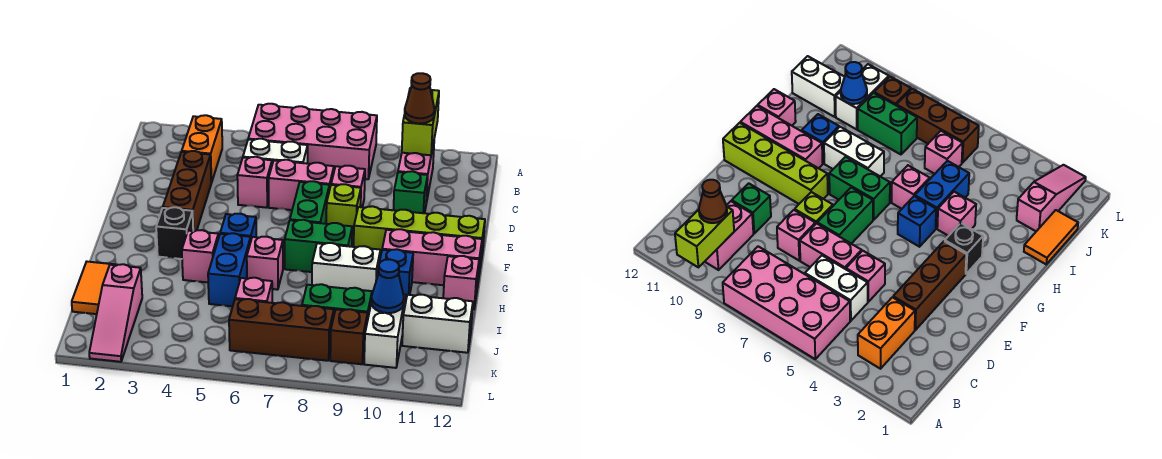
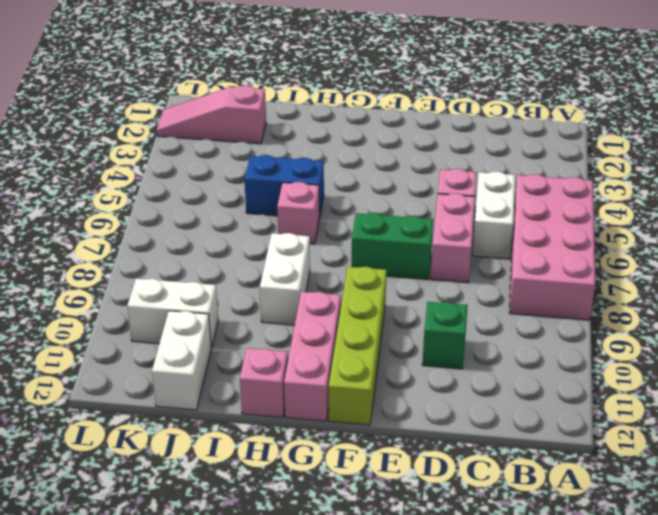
none -> orange brick B3:C3 level 1
none -> pink brick B10:C10 level 1
none -> brown brick D3:F3 level 1
none -> pink brick D8 level 1

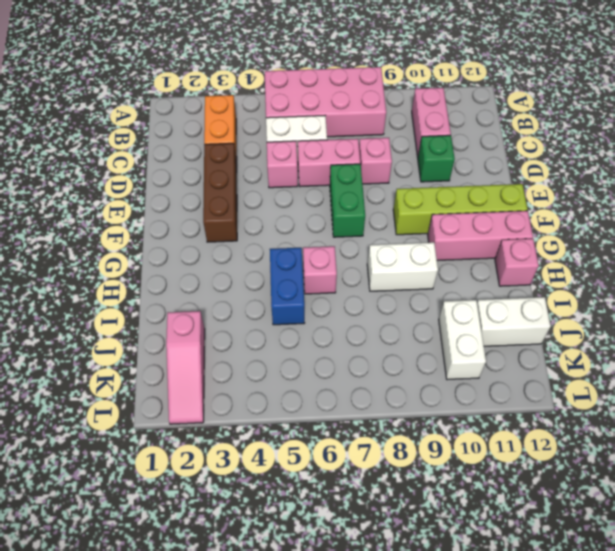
none -> lime brick E8 level 1
none -> black brick G3 level 1
none -> blue brick G5 level 1
none -> green brick G7:G8 level 1

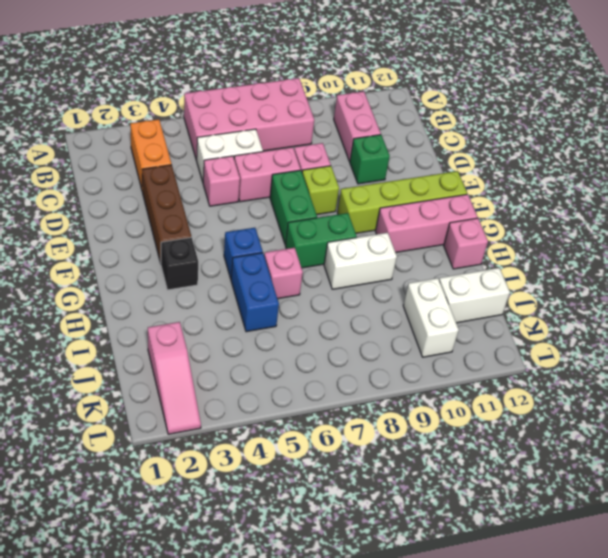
none -> pink brick H4 level 1
none -> blue brick H10 level 1
none -> orange tile I1:J1 level 1
none -> pink brick J6 level 1

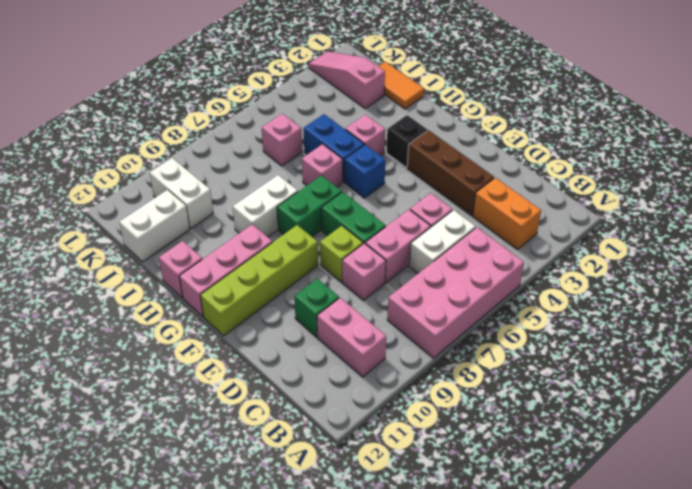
none -> blue brick H10 level 1
none -> green brick J8:J9 level 1
none -> brown brick K6:K8 level 1
none -> brown brick K9 level 1

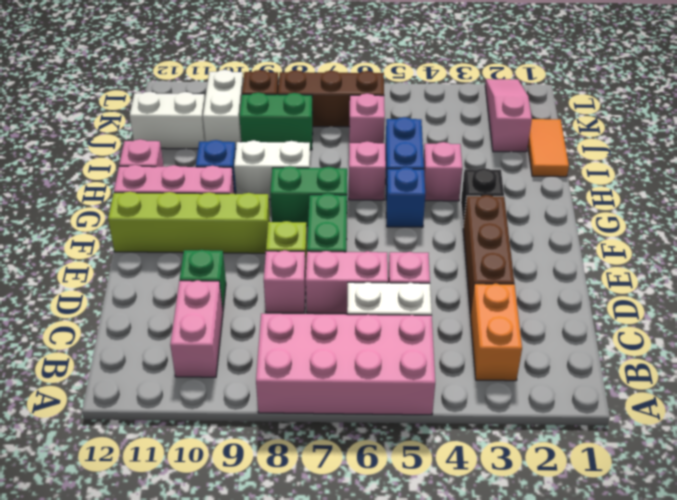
none -> lime brick A10:B10 level 2
none -> blue cone J10 level 2
none -> brown cone B10 level 3

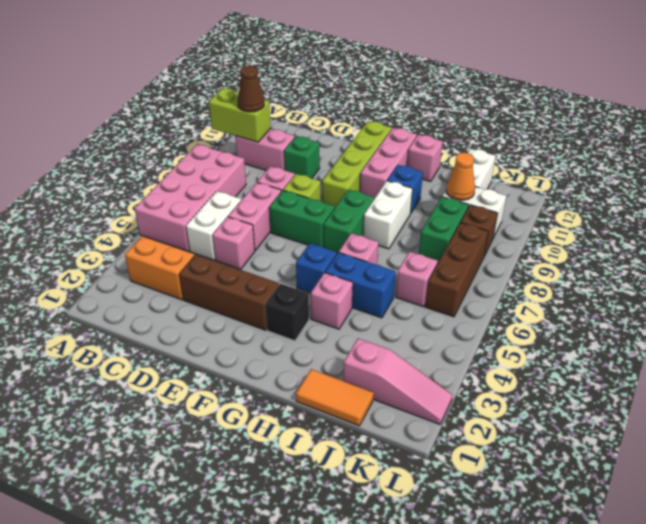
orange cone J10 level 2 -> blue cone J10 level 2

